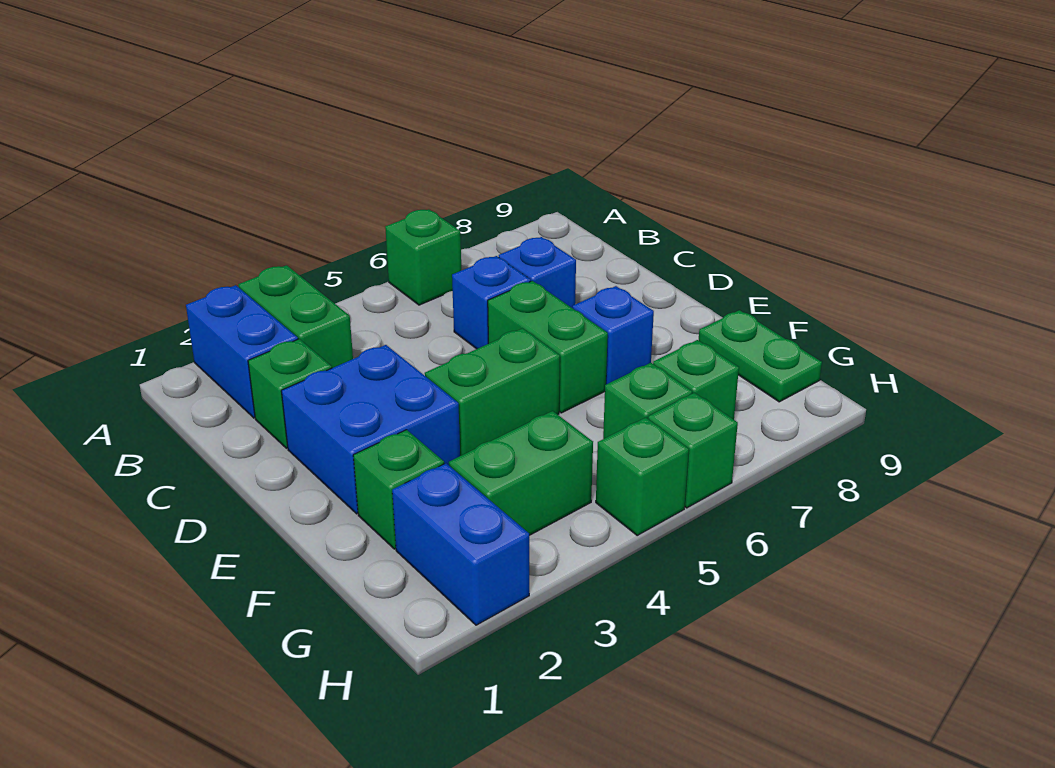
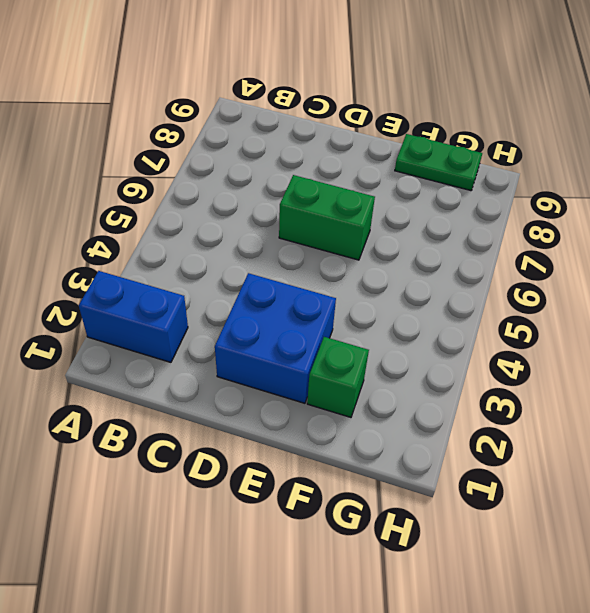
none -> green brick A3:B3 level 1
none -> green brick A6 level 1
none -> green brick C2 level 1

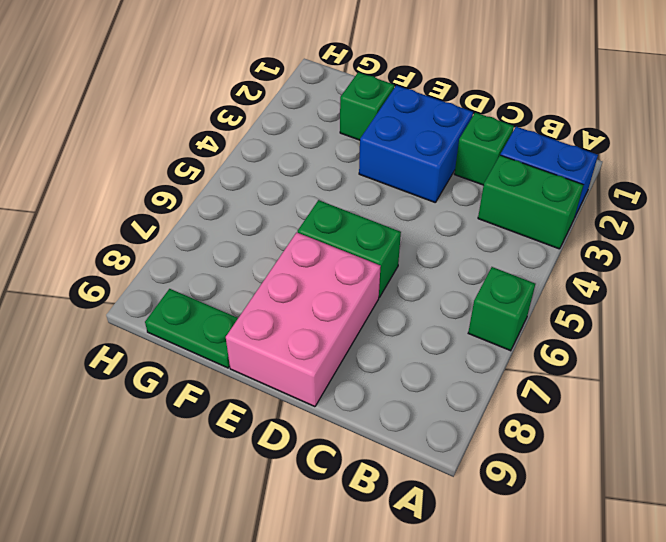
pink brick D7:E9 level 1 -> blue brick E7 level 1
none -> blue brick C6 level 1
none -> blue brick C7 level 1
none -> green brick E4:E5 level 1

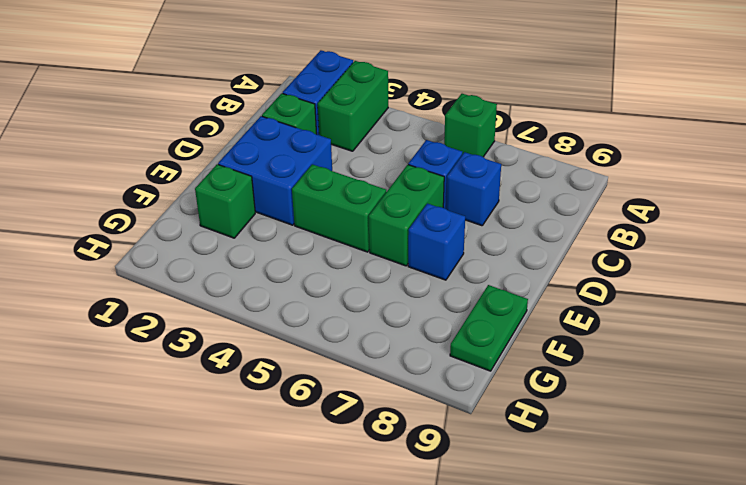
none -> blue brick G2:H2 level 1
none -> green brick G3:G4 level 1
none -> green brick G6 level 1

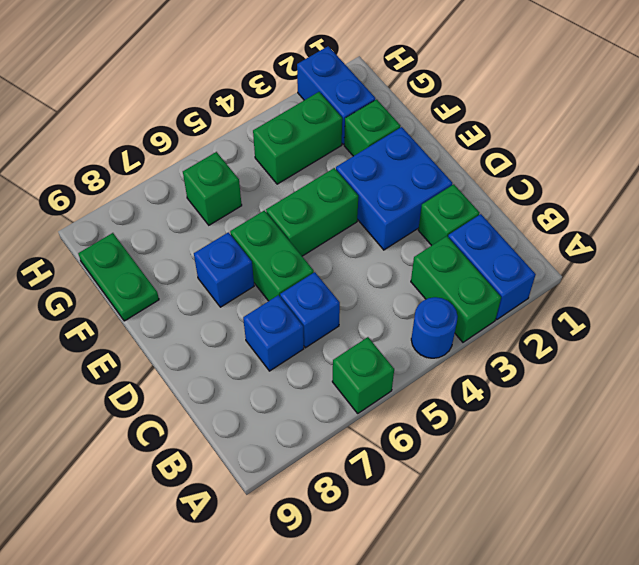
blue round brick A4 level 1 -> none
none -> green brick G7 level 1
none -> green brick H5 level 1
none -> green brick H6 level 1

